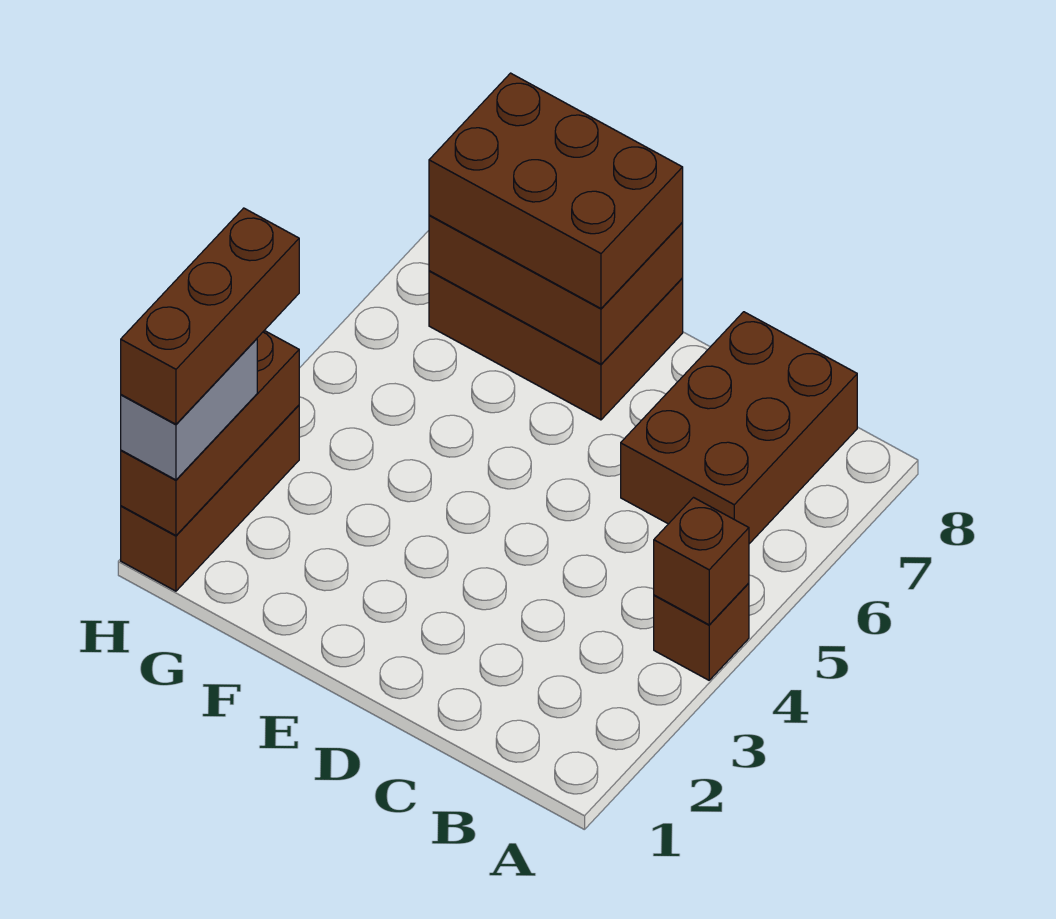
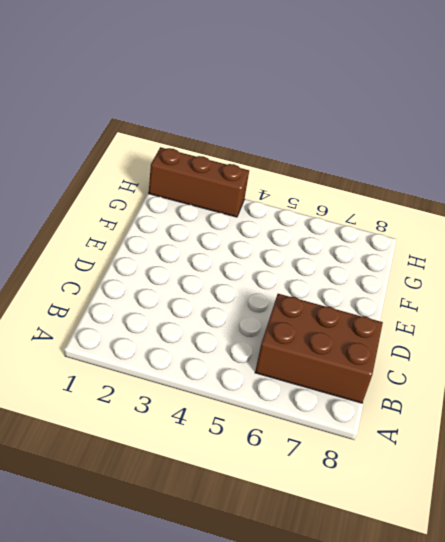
none -> brown brick A4 level 1
none -> brown brick E7:G8 level 1

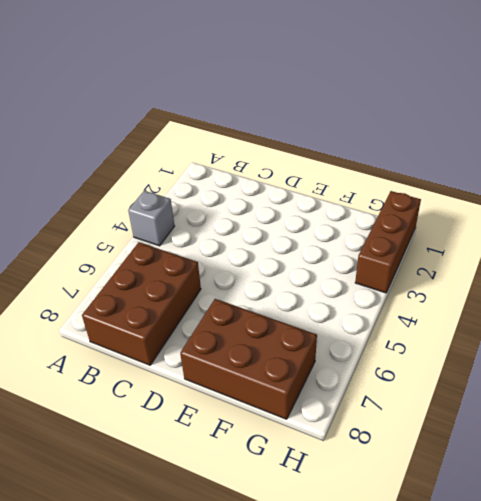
grey brick A4 level 1 -> brown brick A4 level 1
none -> brown brick A4 level 2
none -> brown brick E7:G8 level 2

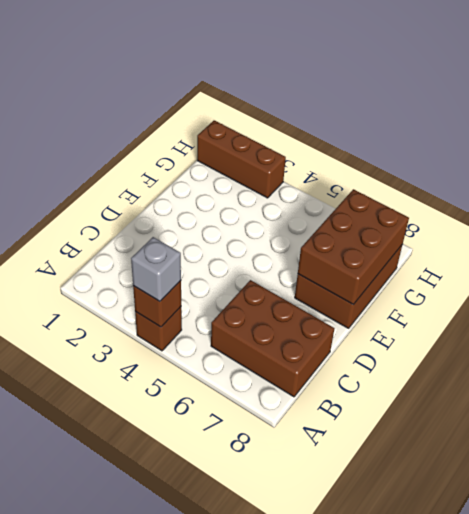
grey brick A4 level 3 -> none
none -> brown brick H1:H3 level 2
none -> brown brick E7:G8 level 3

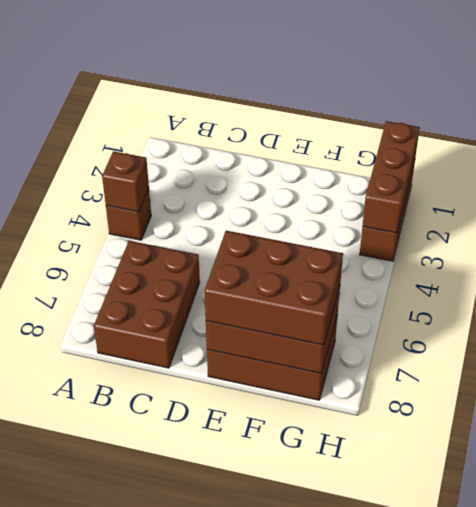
none -> grey brick H1:H2 level 3
none -> brown brick H1:H3 level 4

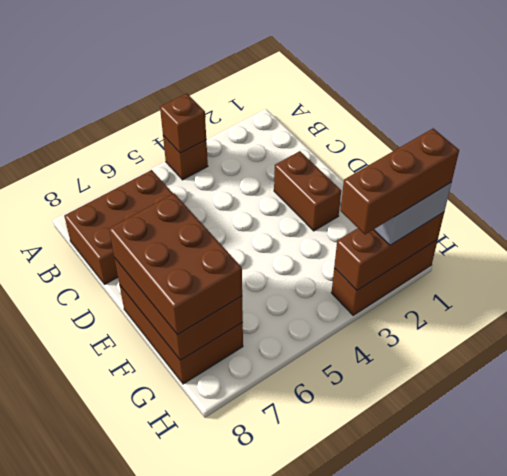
brown brick D2:E2 level 1 -> none

